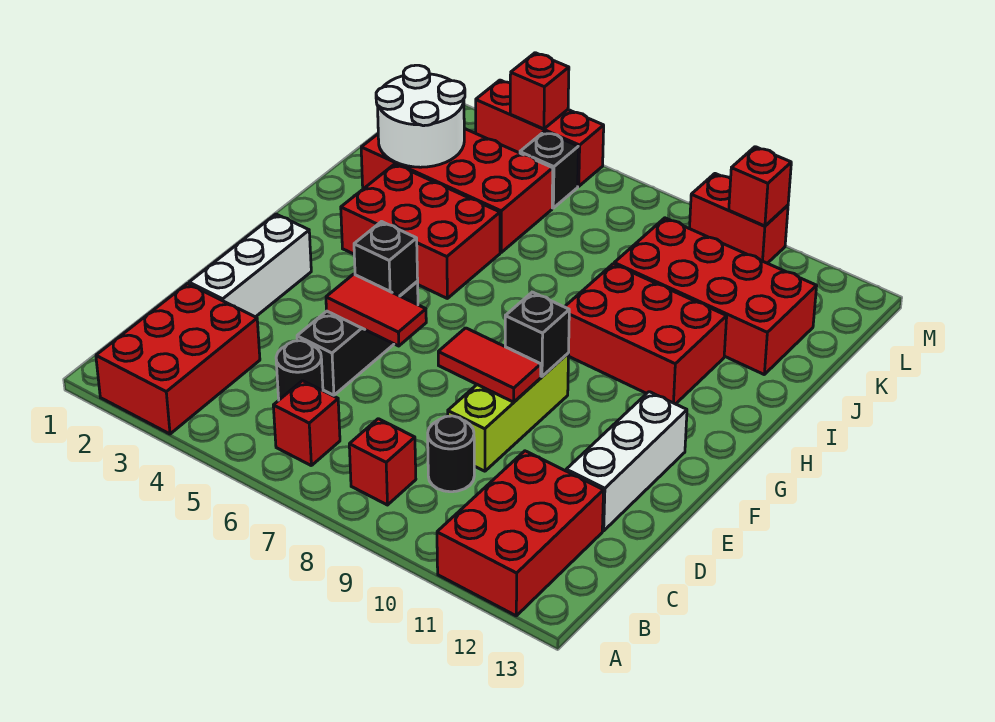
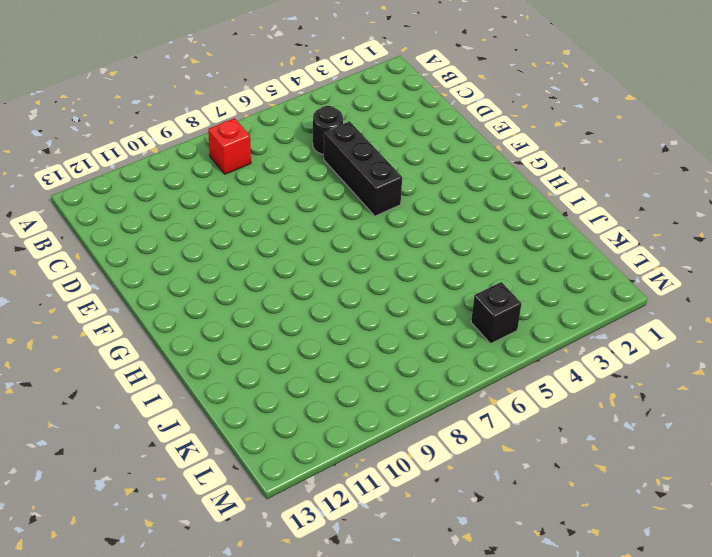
none -> red brick A2:C3 level 1
none -> red brick A11:C12 level 1
none -> red brick B6 level 1

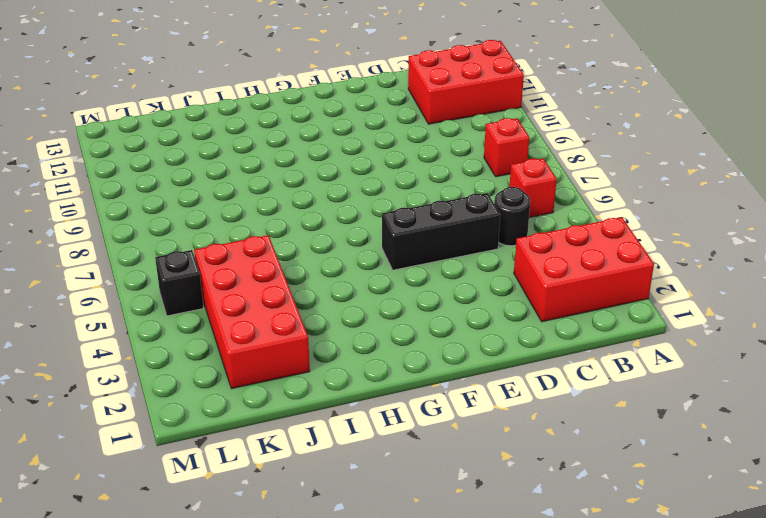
none -> black round brick C9 level 1
none -> white brick D2:F2 level 1
none -> lime brick D9:F9 level 1

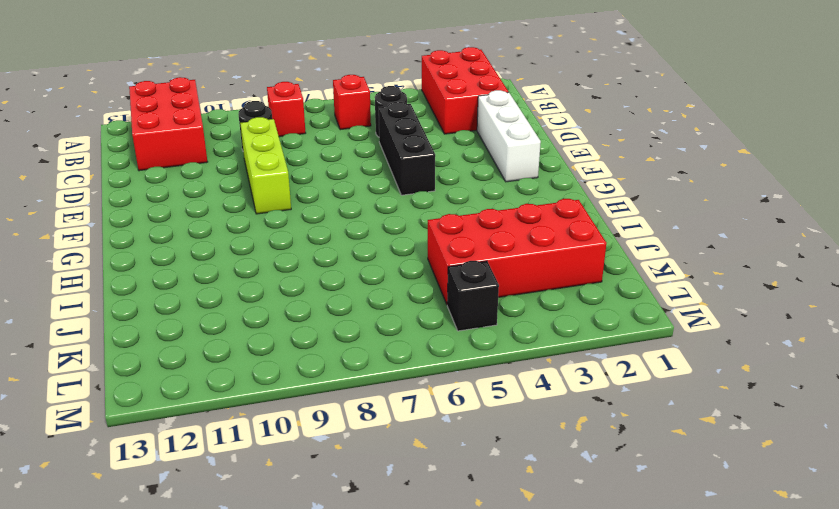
none -> white brick D12:F12 level 1
none -> red brick H3:I5 level 1
none -> red brick H9:I11 level 1

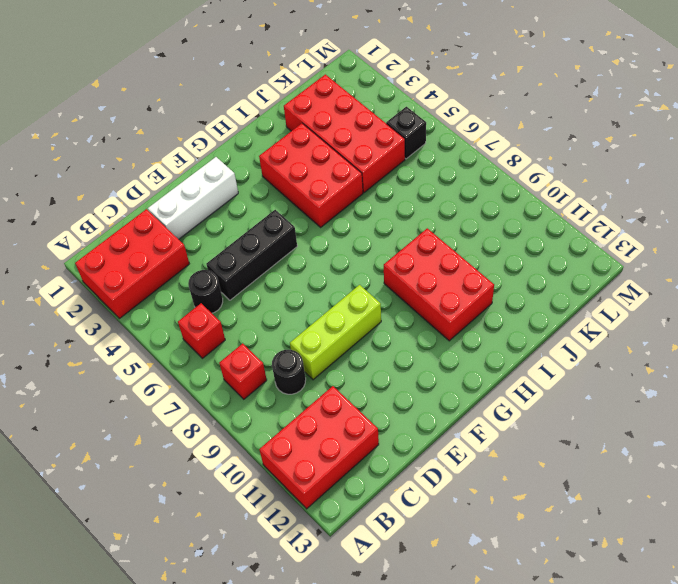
none -> white brick D12:F12 level 1
none -> red brick J9:K12 level 1
none -> red brick M3:M5 level 1

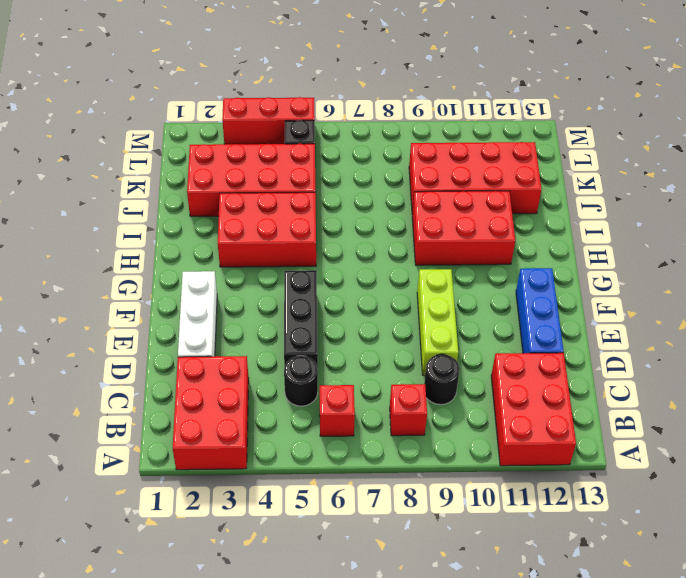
blue brick D12:F12 level 1 -> white brick D12:F12 level 1
none -> red brick M9:M10 level 1
none -> red tile E5:E6 level 2
none -> red tile E8:E9 level 2

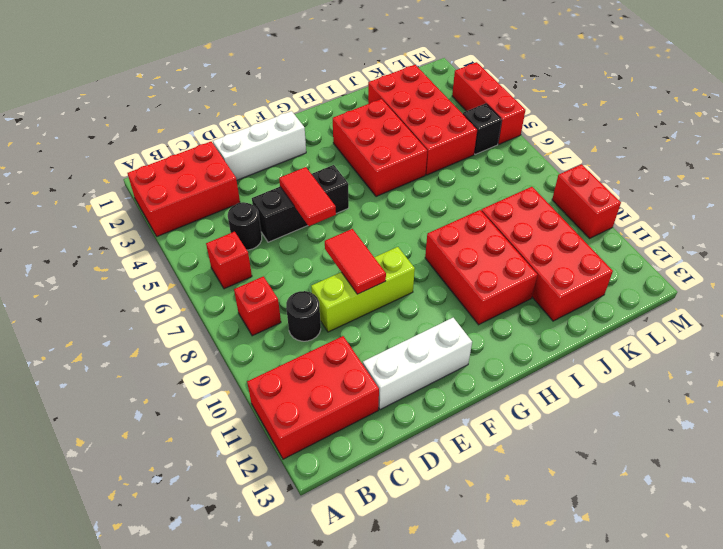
none -> black brick F5 level 2
none -> black brick F9 level 2
none -> white round brick J2:K3 level 2

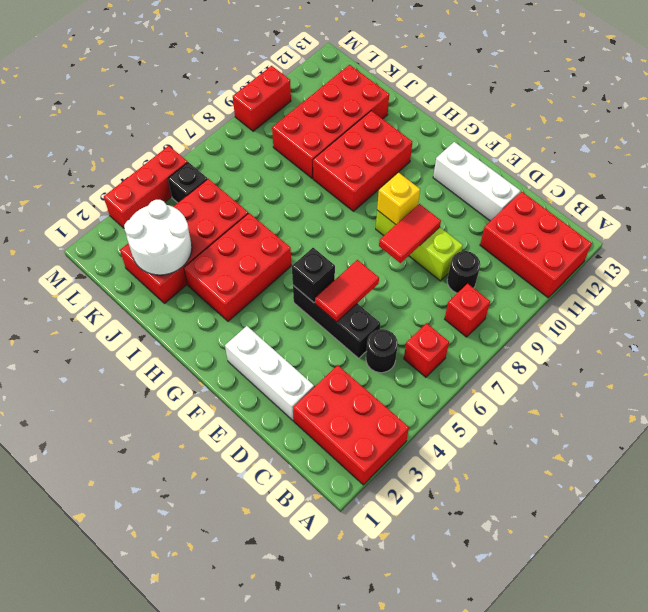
yellow brick F9 level 2 -> black brick F9 level 2
none -> red brick M4 level 2
none -> red brick M10 level 2

